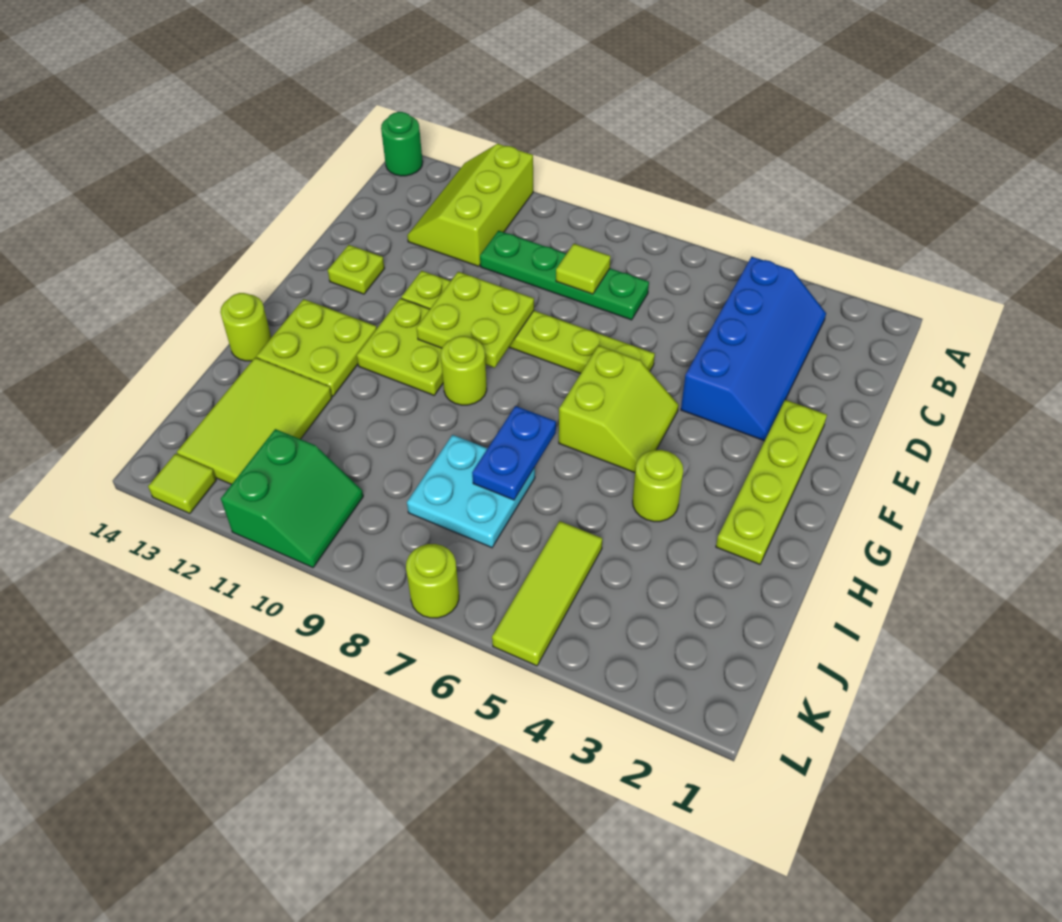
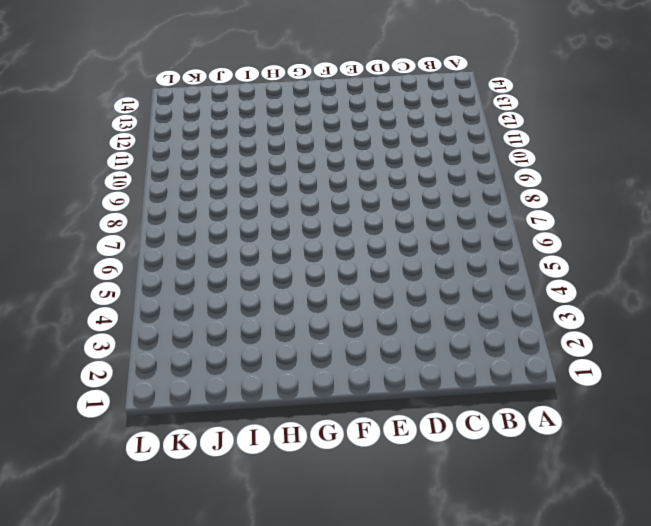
none -> lime slope A11:C12 level 1 top 11
none -> green round brick A14 level 1
none -> blue slope B3:E4 level 1 top 4

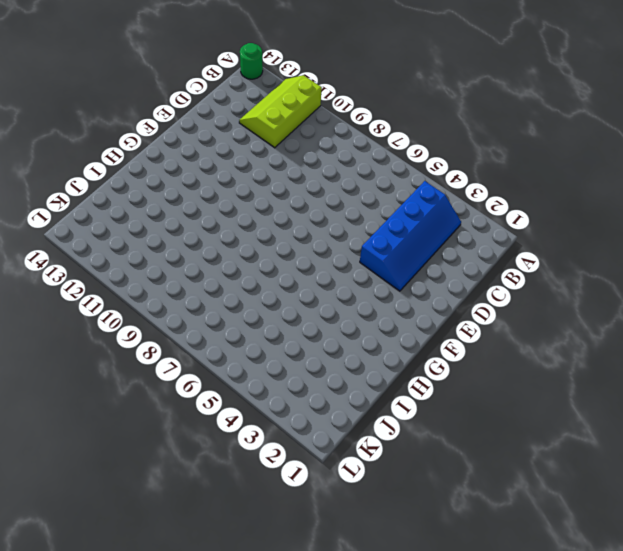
none -> green plate C7:C10 level 1
none -> lime plate E2:H2 level 1
none -> lime plate E6:E11 level 1

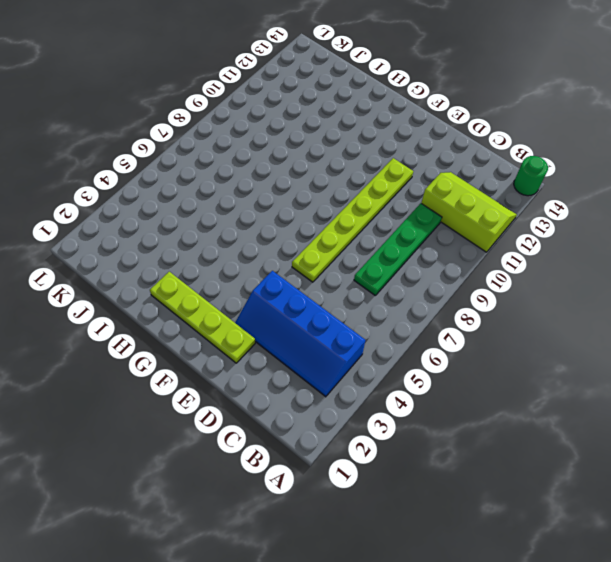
none -> lime plate E13 level 1
none -> lime slope F5:G6 level 1 top 6
none -> lime plate F10:G11 level 1

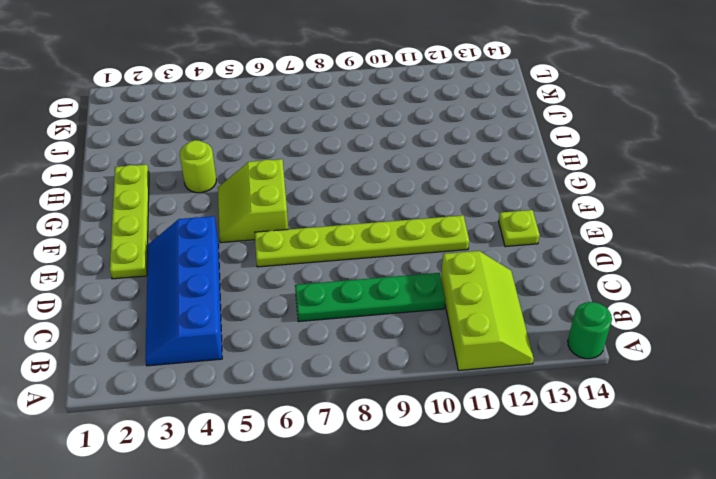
none -> lime plate F10:G11 level 1
none -> lime round brick G9 level 1
none -> lime plate G12:H13 level 1

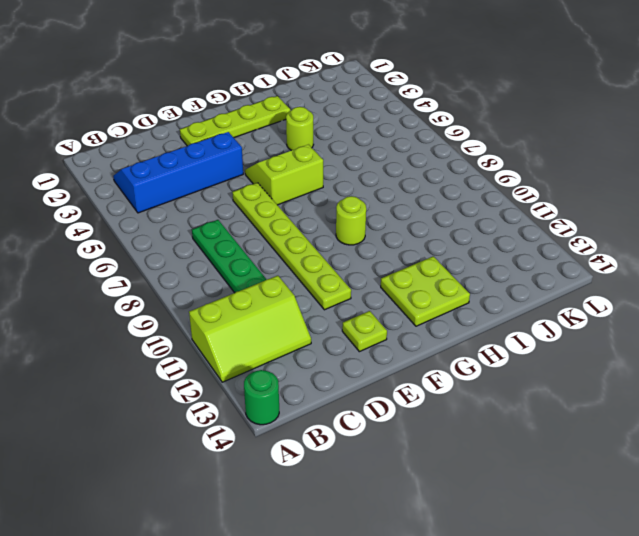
none -> lime plate F10:G11 level 1
none -> lime round brick H14 level 1
none -> cyan plate I7:J8 level 1

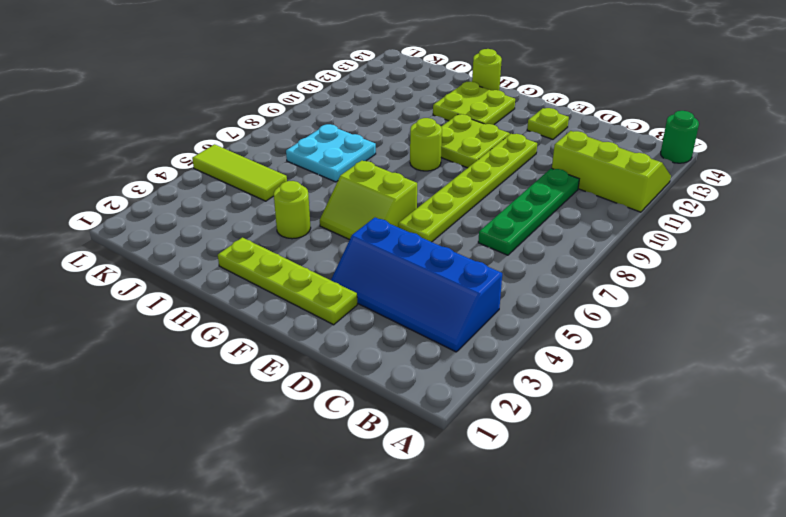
none -> lime tile I12:K13 level 1
none -> green slope K10:L11 level 1 top 11
none -> lime round brick L7 level 1

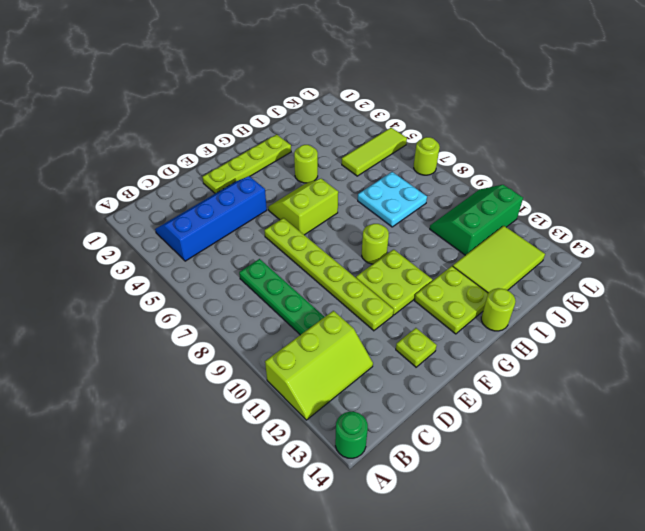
green slope J10:L11 level 1 top 11 -> green slope K10:L11 level 1 top 11
none -> lime tile L13 level 1
none -> lime tile C8 level 2
none -> lime plate E9:F10 level 2

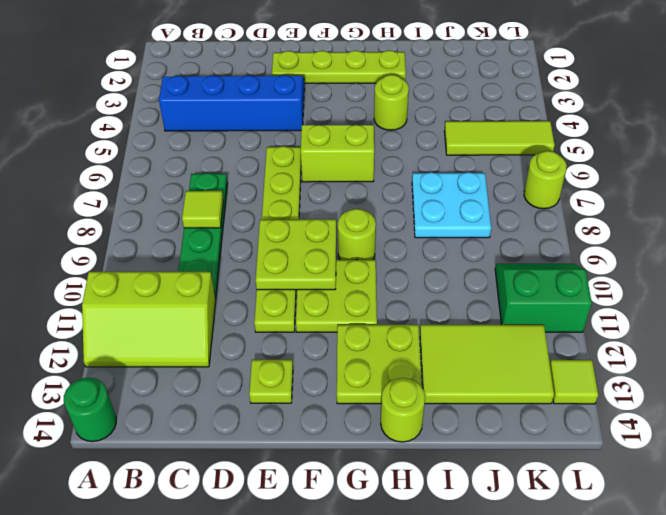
none -> blue plate H7:I7 level 2

